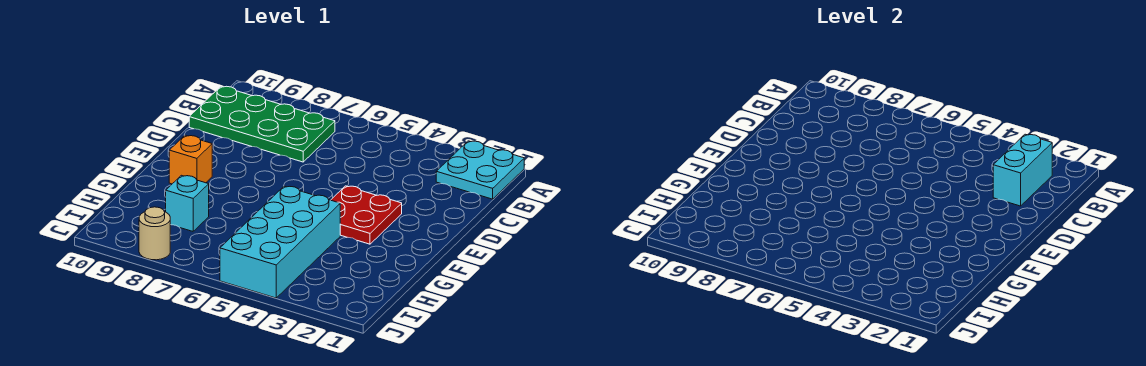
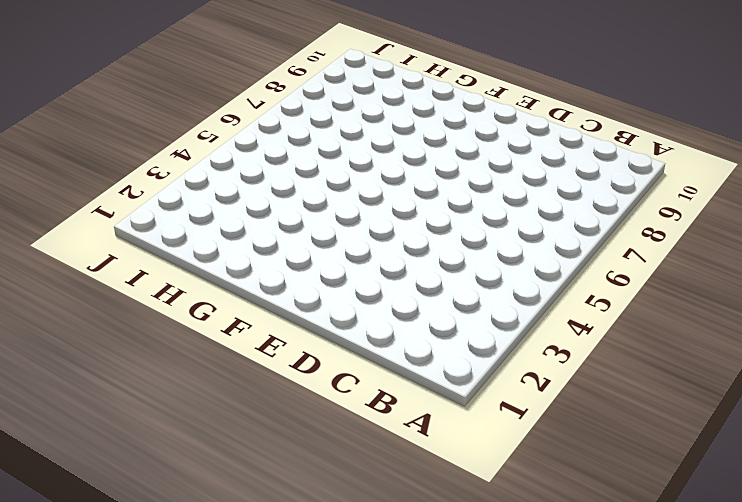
none -> cyan plate A1:B2 level 1
none -> green plate B7:C10 level 1

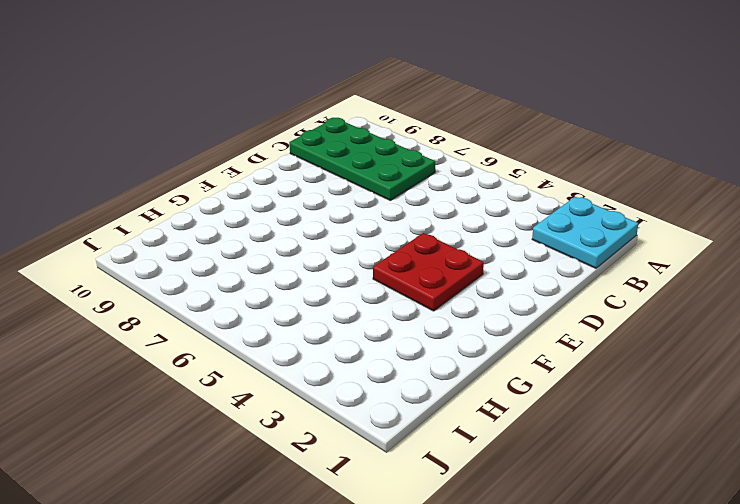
none -> orange brick F9 level 1
none -> cyan brick G4:J5 level 1

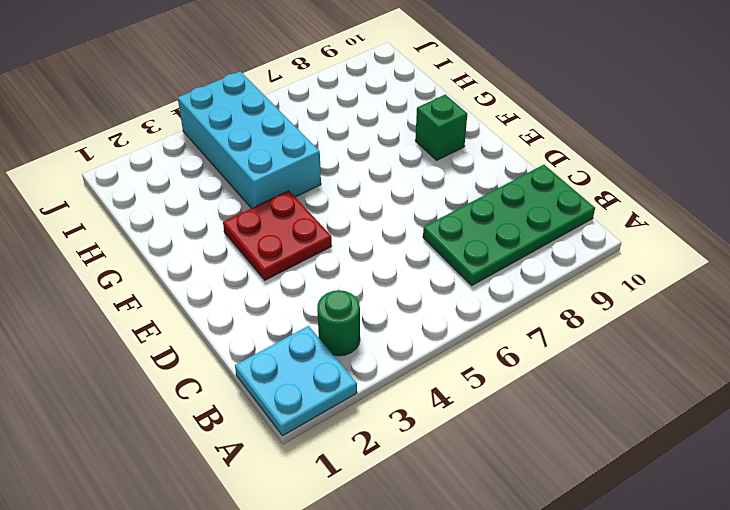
green round brick B3 level 1 -> none
green brick F9 level 1 -> orange brick F9 level 1
none -> cyan brick H8 level 1
none -> tan round brick J8 level 1

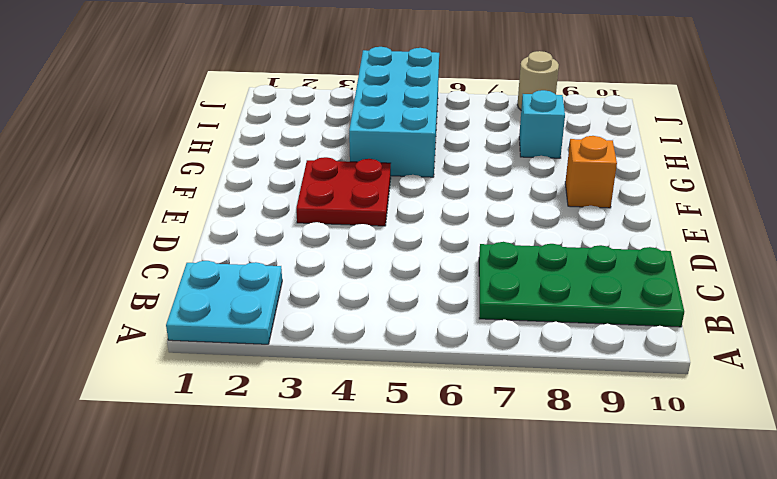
none -> cyan brick B2:C2 level 2

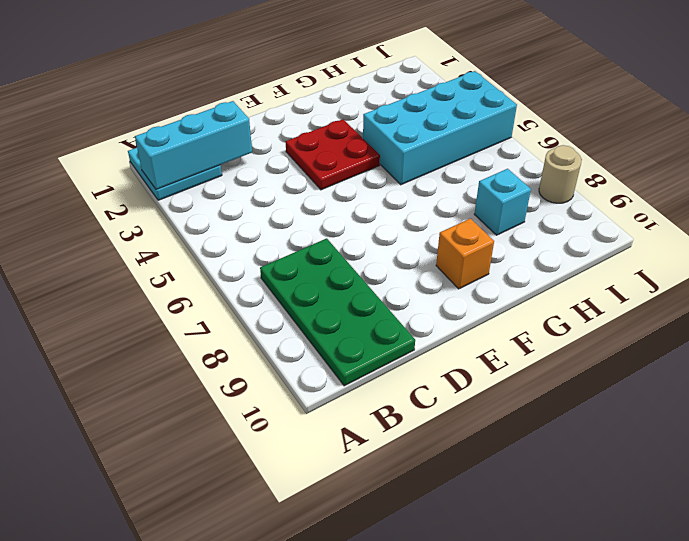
cyan brick A2:C2 level 2 -> cyan brick B2:C2 level 2

